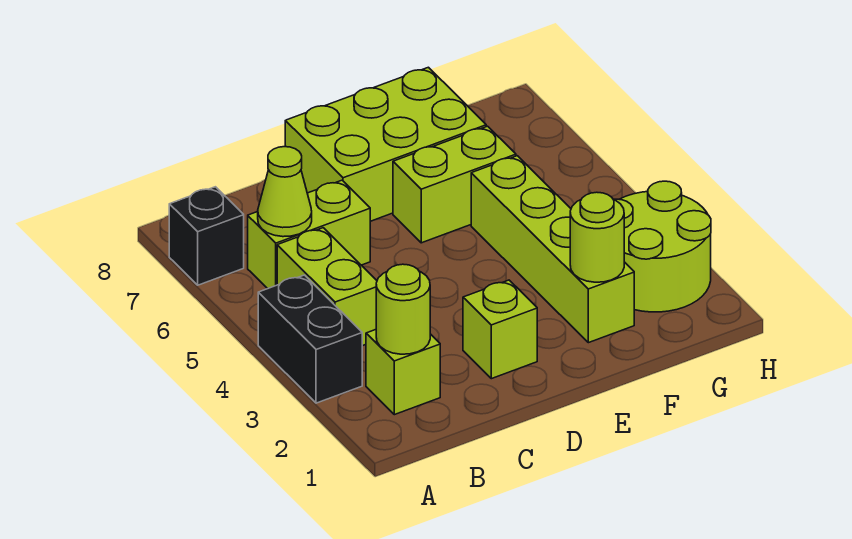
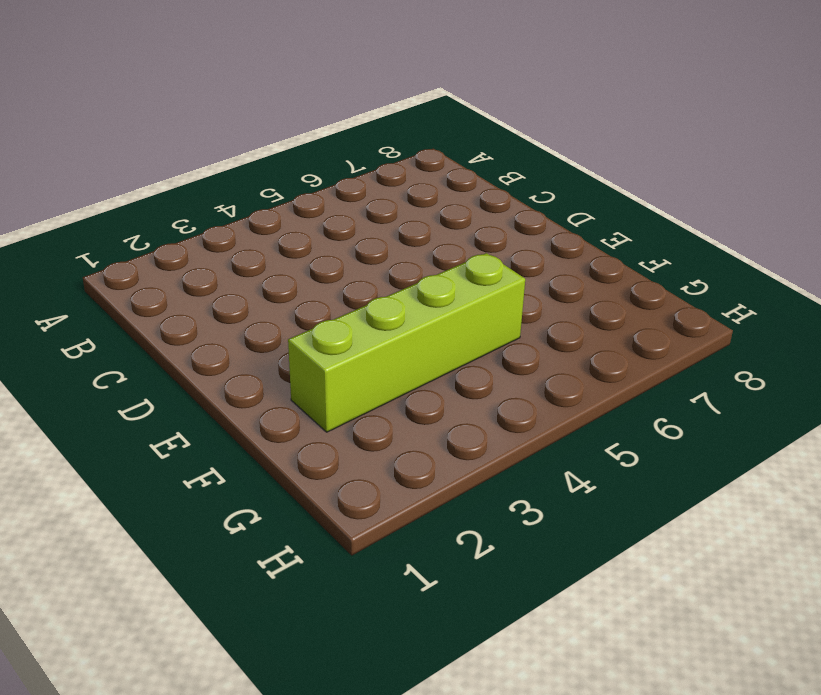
none -> black brick A3:A4 level 1
none -> black brick A7 level 1
none -> lime brick B2 level 1

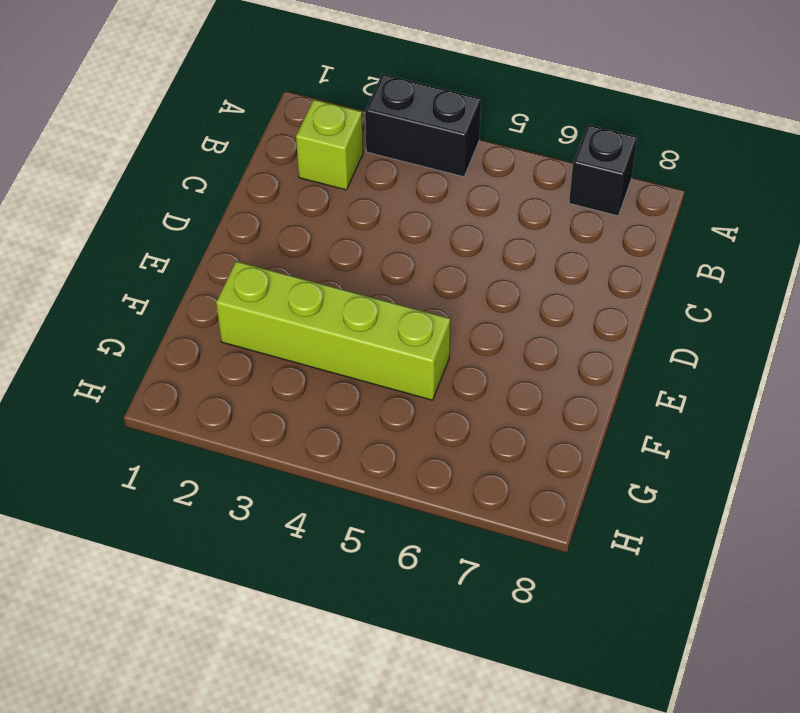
none -> lime brick B4:B5 level 1
none -> lime brick B6:C6 level 1
none -> lime brick D2 level 1

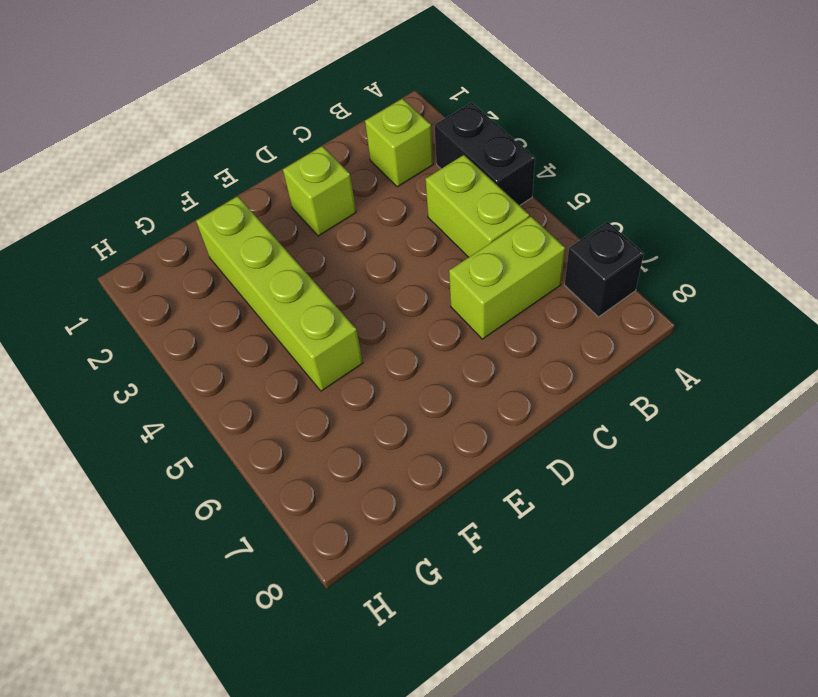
none -> lime brick D7:F8 level 1
none -> lime brick E6:F6 level 1
none -> lime round brick G2:H3 level 1

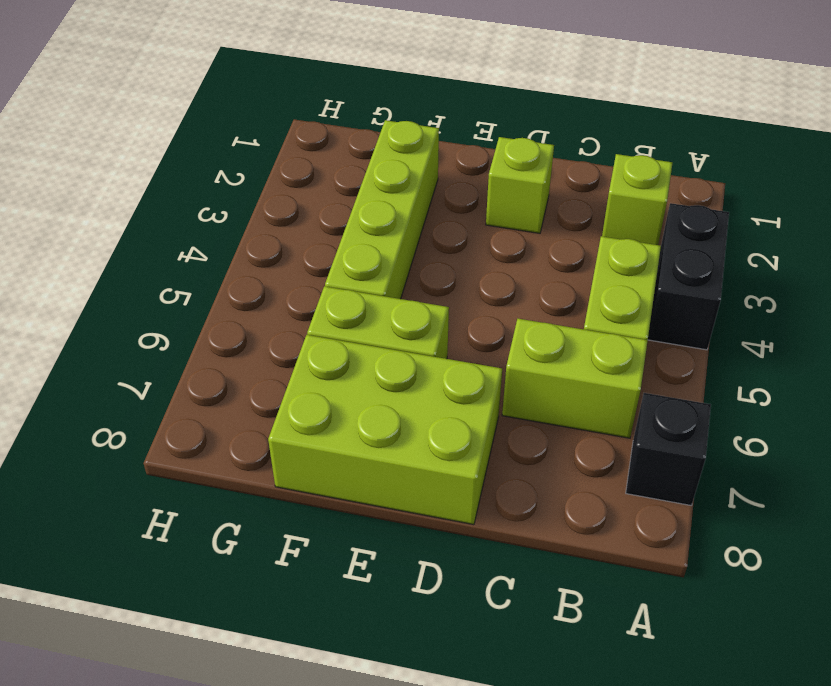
none -> lime round brick G2:H3 level 1
none -> lime round brick B2 level 2
none -> lime cone B6 level 2

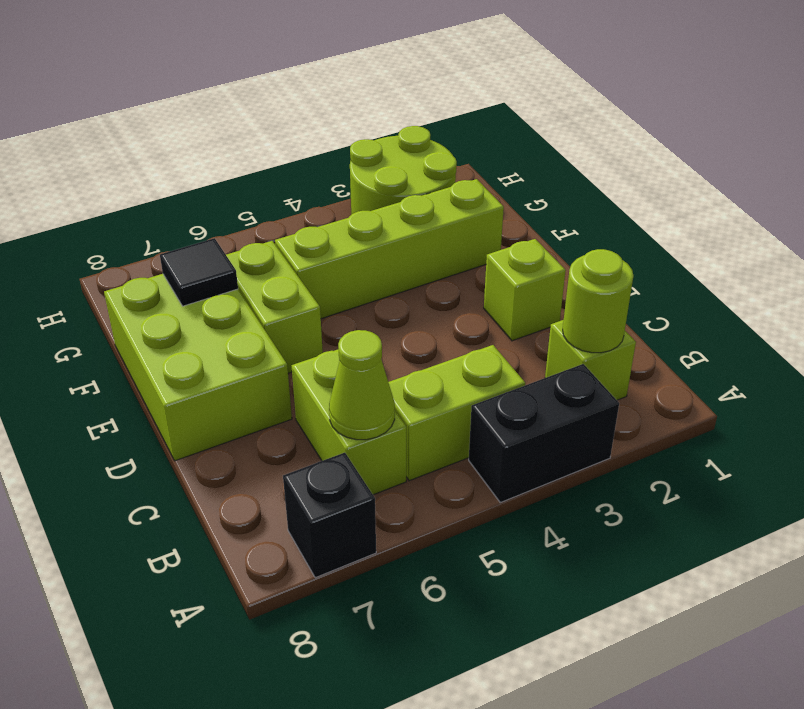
black tile F7 level 2 -> none
none -> lime round brick F2 level 2

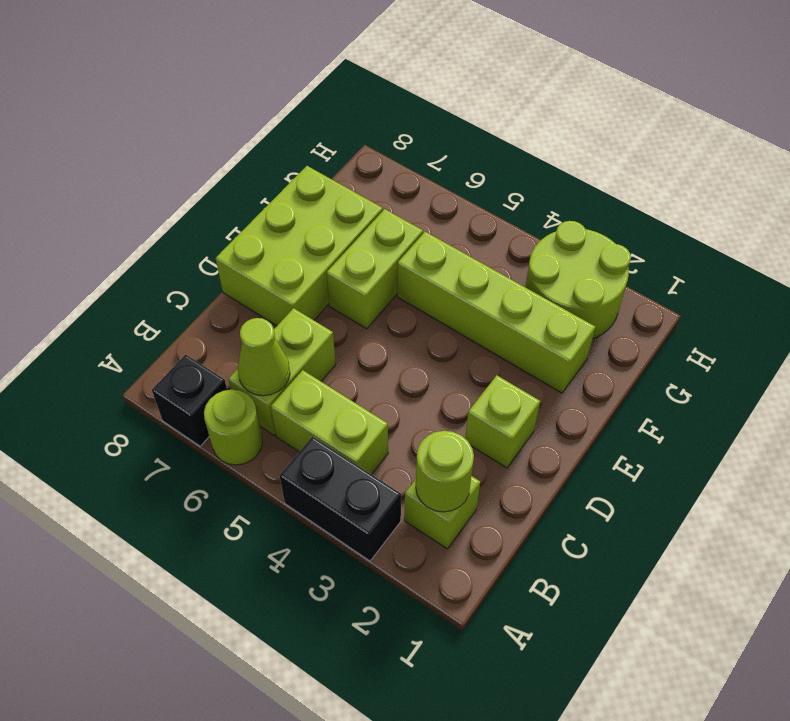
lime round brick A6 level 1 -> lime round brick F2 level 2

